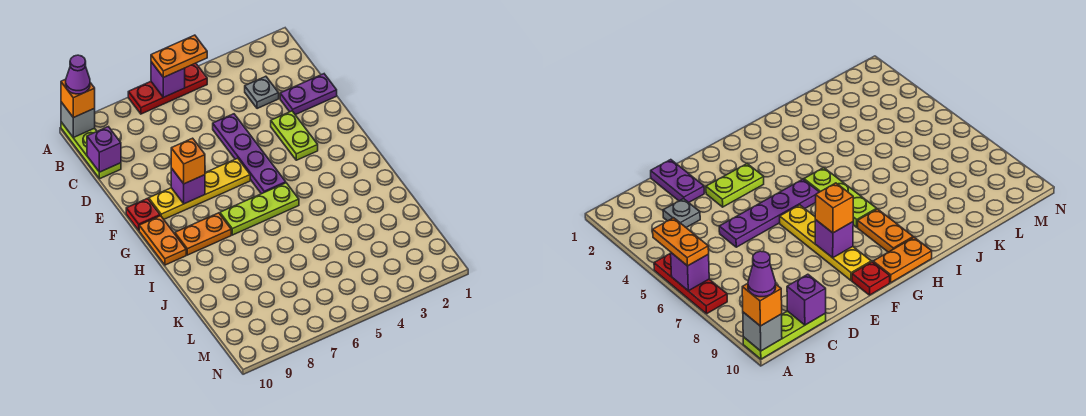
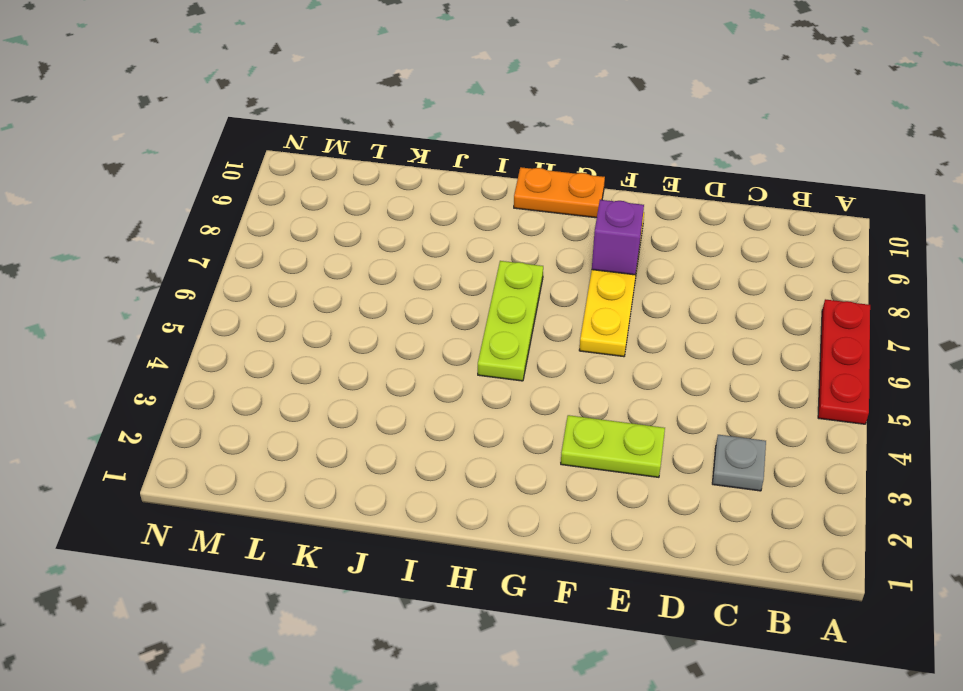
none -> lime plate A10:C10 level 1
none -> purple plate D1:D2 level 1
none -> purple plate D5:G5 level 1

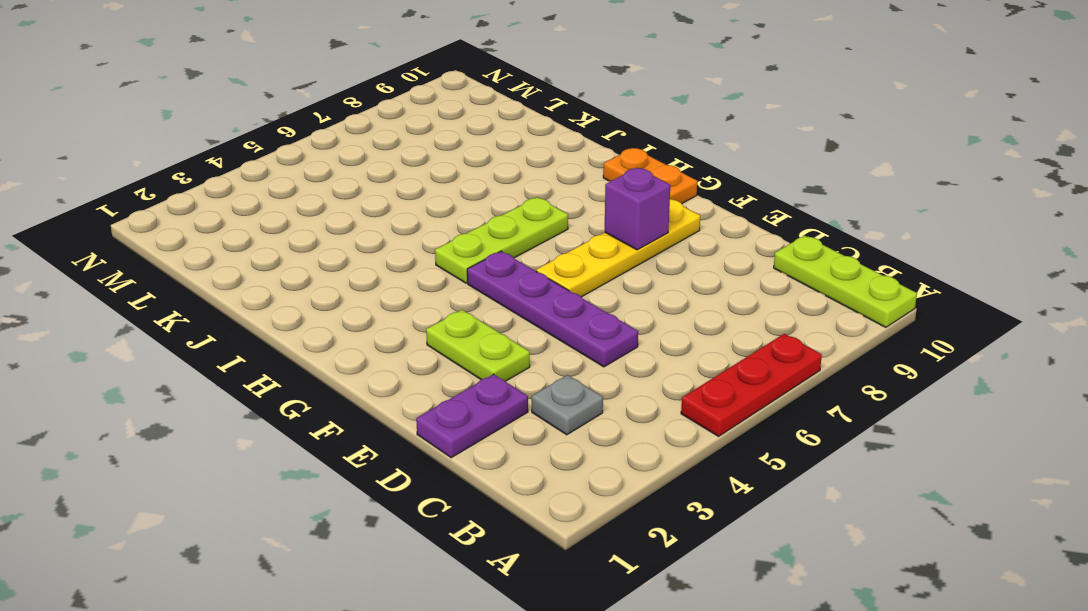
none -> red plate F10 level 1
none -> orange plate H8:H9 level 1
none -> purple brick A6 level 2

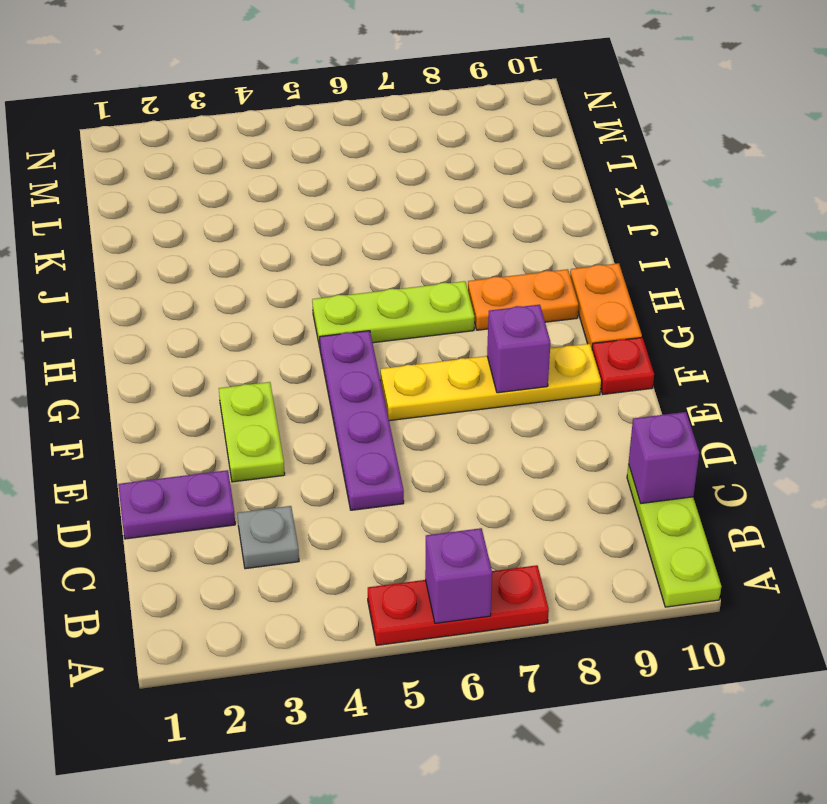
none -> grey brick A10 level 2
none -> orange plate A5:A6 level 3
none -> orange brick A10 level 3

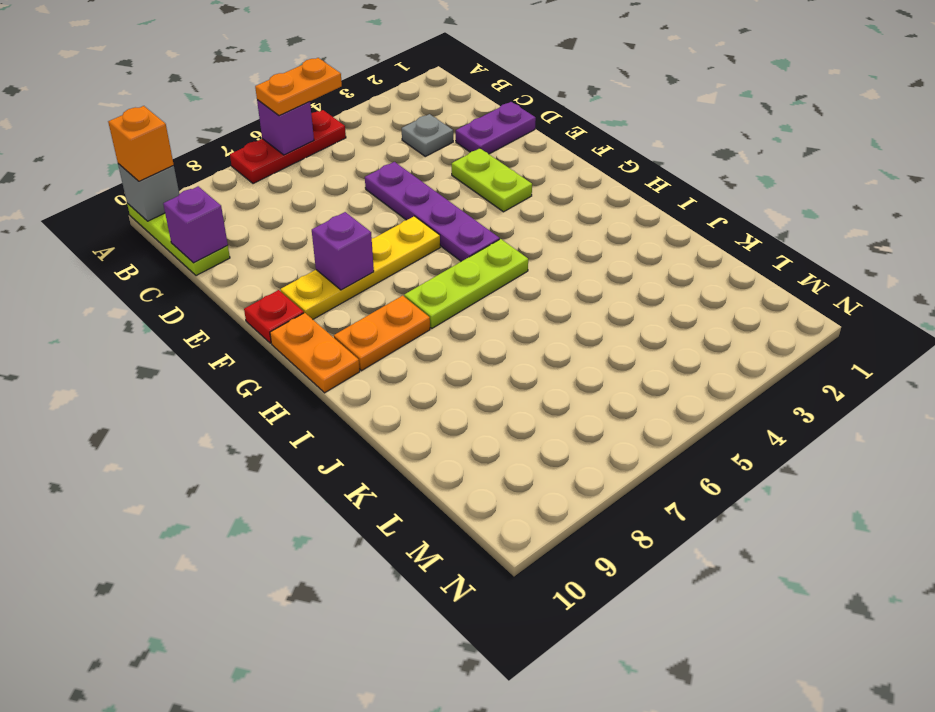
none -> orange brick F8 level 3
none -> purple cone A10 level 4

